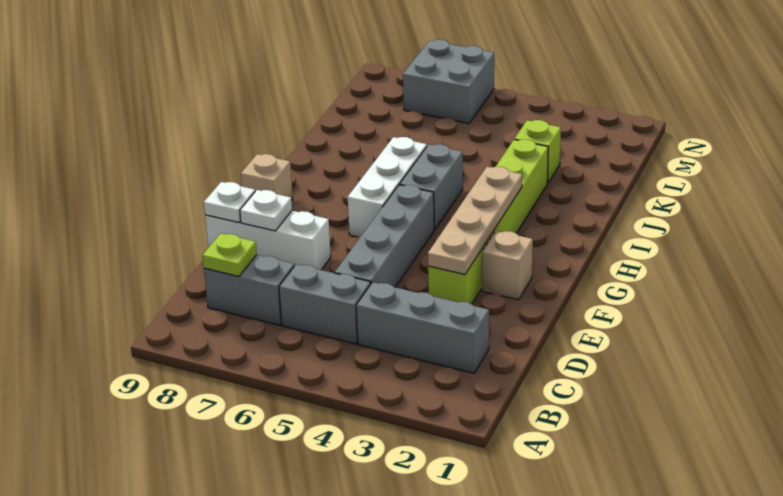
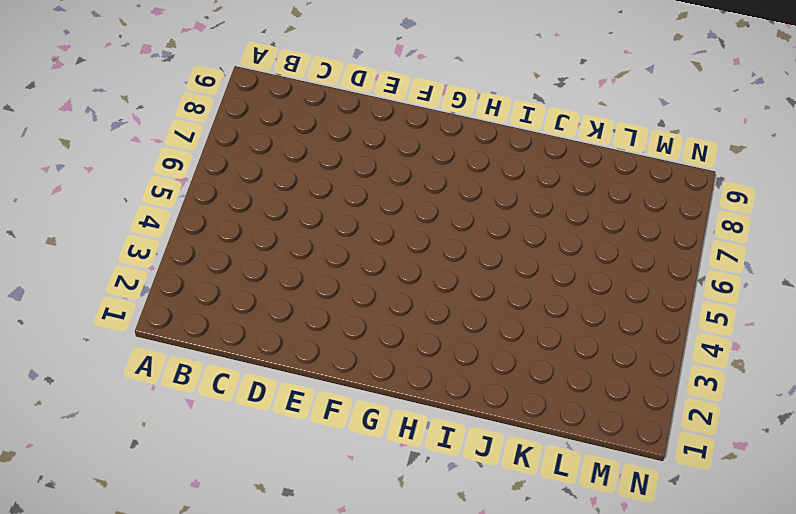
none -> grey brick C2:C4 level 1
none -> grey brick C5:C6 level 1
none -> grey brick C7:C8 level 1

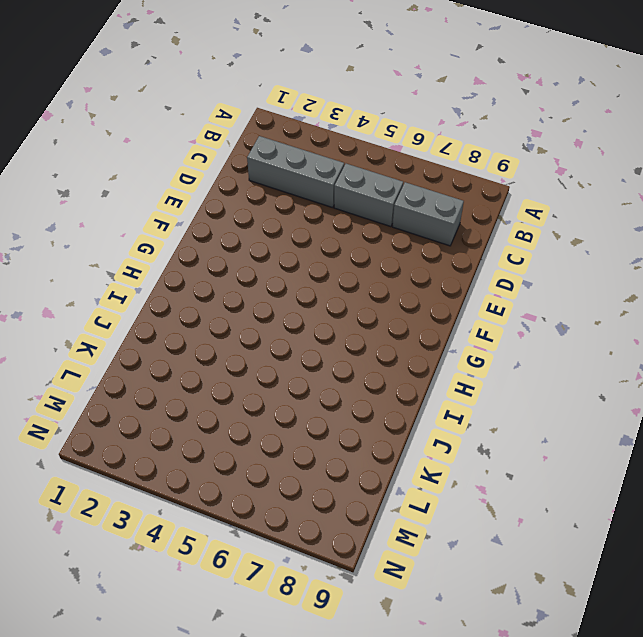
none -> grey brick D5:G5 level 1
none -> lime brick E3:J3 level 1
none -> white brick E7:E9 level 1

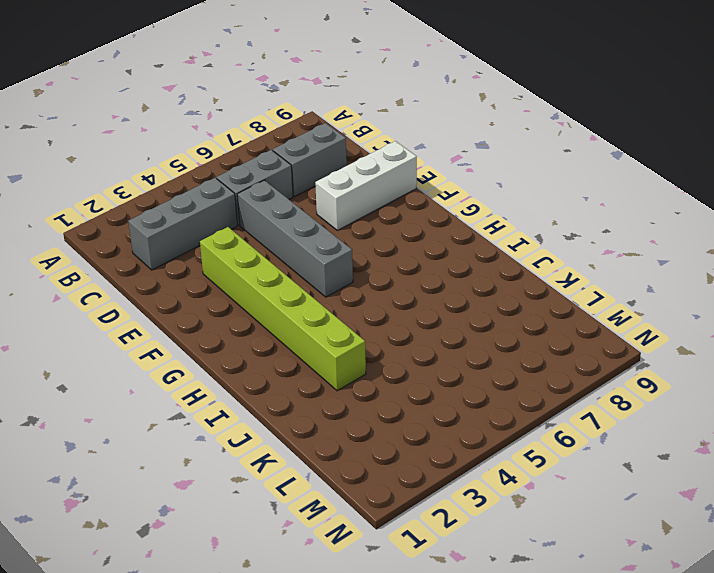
none -> tan brick F2 level 1
none -> white brick G6:I6 level 1
none -> tan brick G9 level 1

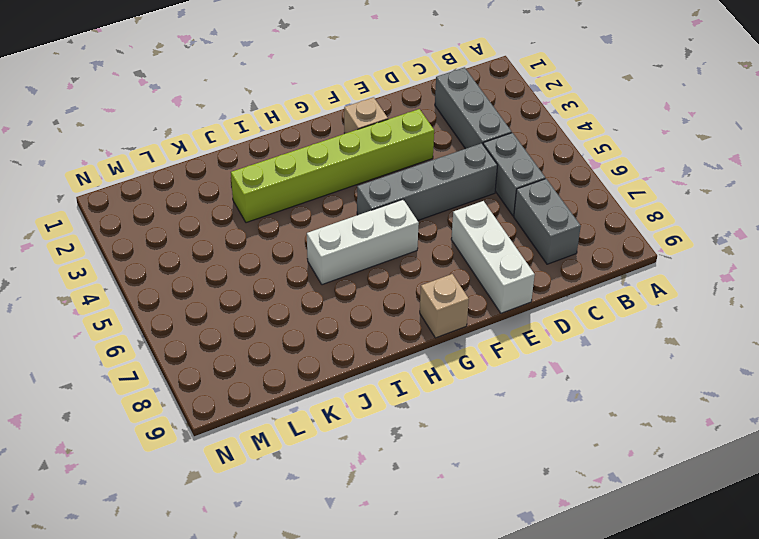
none -> grey brick H5:I5 level 1
none -> lime brick K3 level 1
none -> grey brick M6:N7 level 1

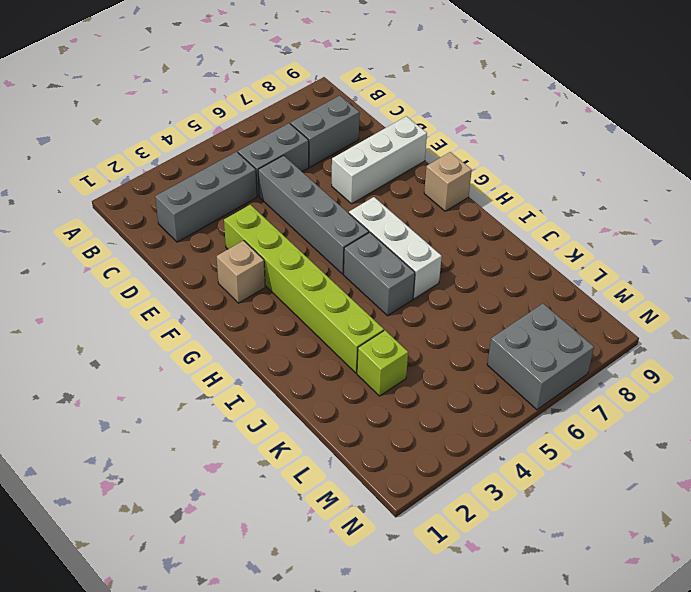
none -> lime plate C8 level 2
none -> tan plate E3:H3 level 2
none -> white plate E8 level 2

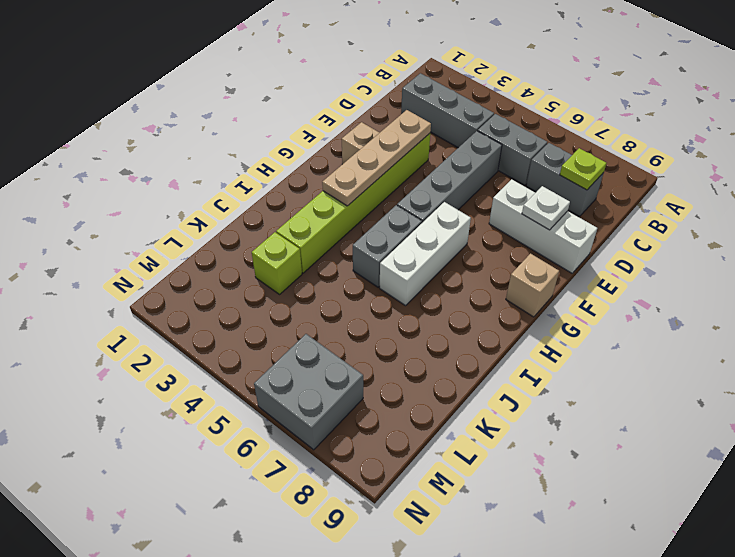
none -> white plate E9 level 2

